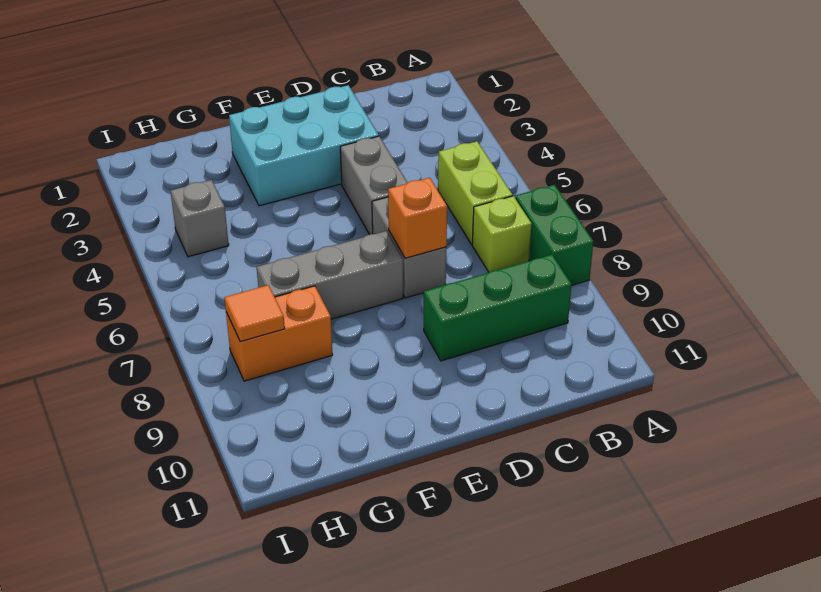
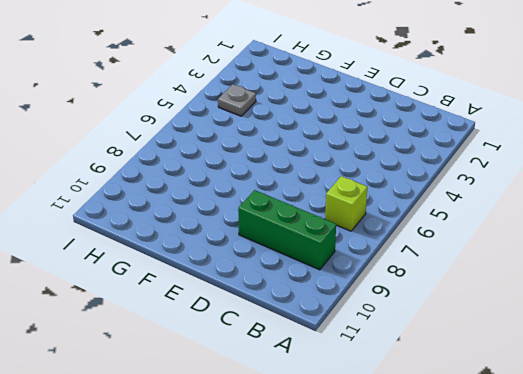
grey plate H4 level 1 -> grey brick H4 level 1
none -> green brick A7:A8 level 1
none -> lime brick B5:B6 level 1
none -> cyan brick D2:F3 level 1

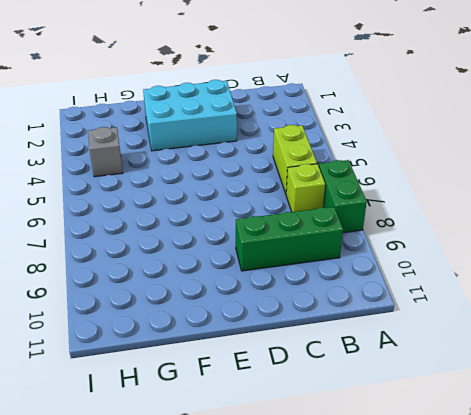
none -> grey brick D4:D5 level 1
none -> grey brick D6:D7 level 1
none -> grey brick E7:G7 level 1

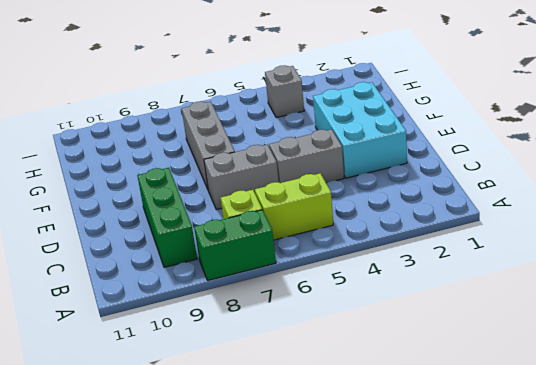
none -> orange brick G8:H8 level 1
none -> orange brick D7 level 2
none -> orange tile H8 level 2

